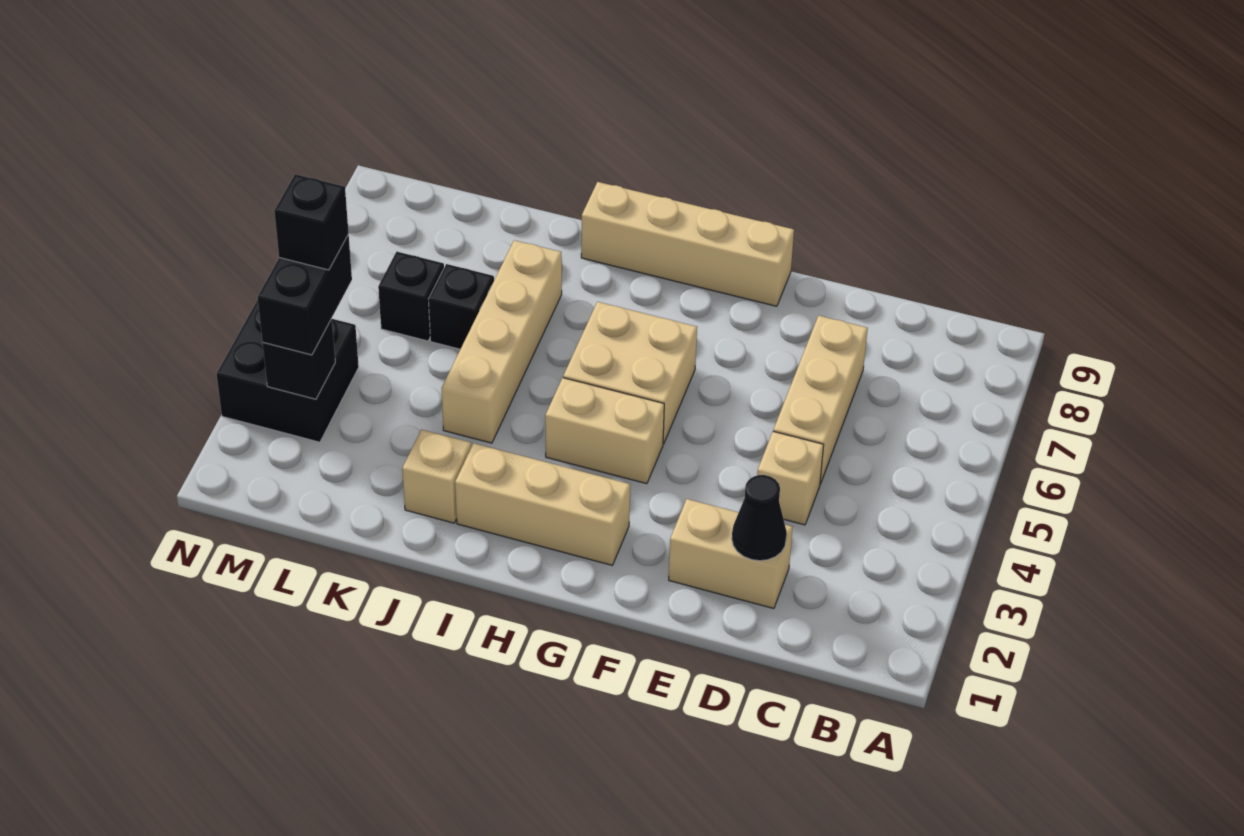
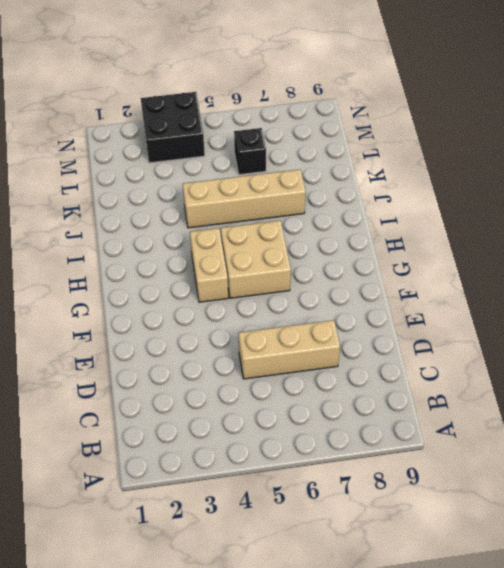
none -> tan brick D2:E2 level 1
none -> tan brick D4 level 1
none -> tan brick F9:I9 level 1

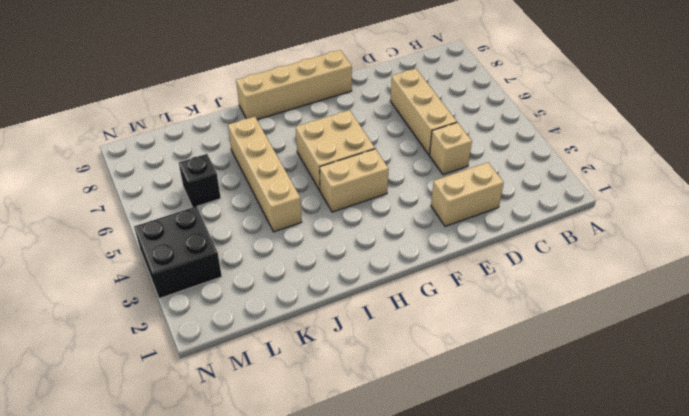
none -> tan brick G2:I2 level 1
none -> tan brick J2 level 1
none -> black brick K6 level 1

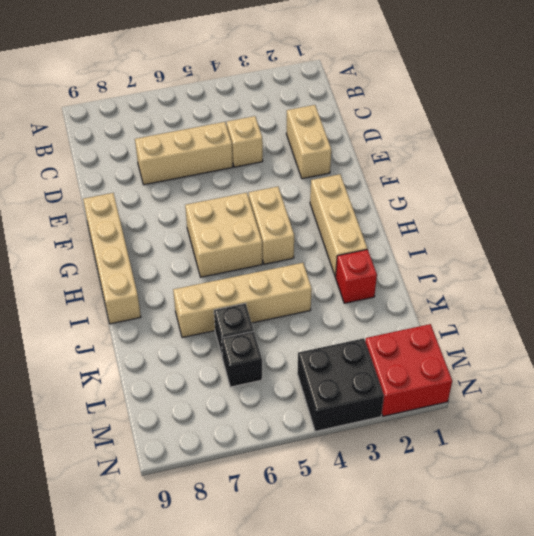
red brick J2 level 1 -> tan brick J2 level 1
red brick M1:N2 level 1 -> none
none -> black cone D2 level 2
none -> black brick M3 level 2
none -> black brick M3:M4 level 3

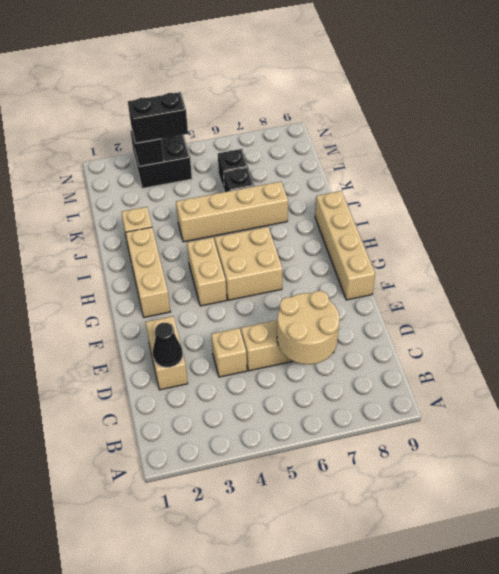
tan round brick C6:D7 level 2 -> none
none -> black brick M4 level 4

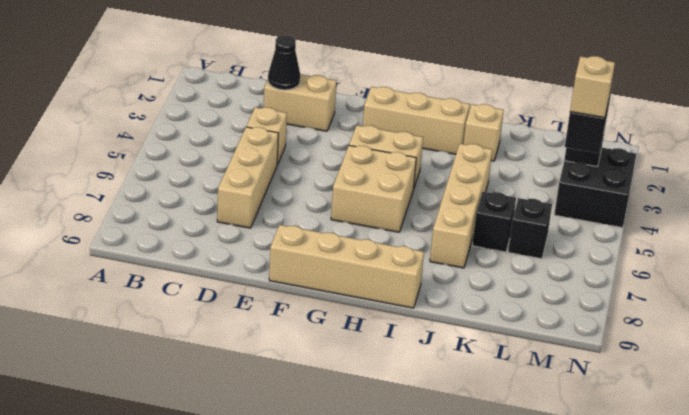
tan brick M4 level 4 -> black brick M4 level 4

